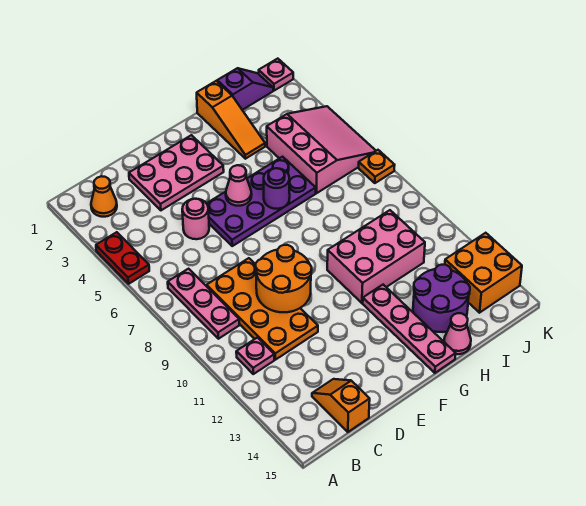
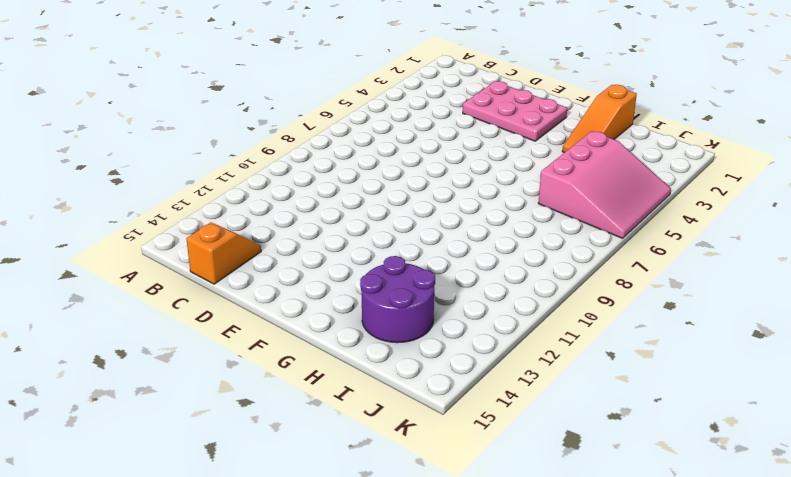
none -> red plate A4:A5 level 1
none -> orange cone B2 level 1
none -> pink plate B7:B9 level 1

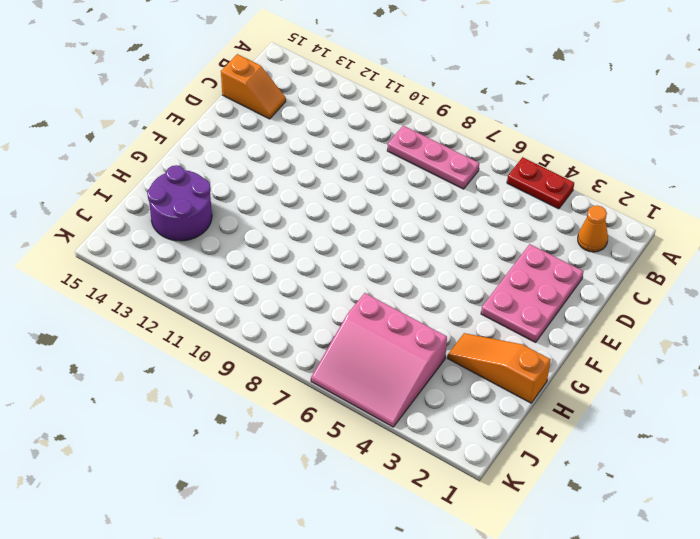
none -> pink plate B11 level 1
none -> orange plate C8:D11 level 1
none -> pink round brick D5 level 1

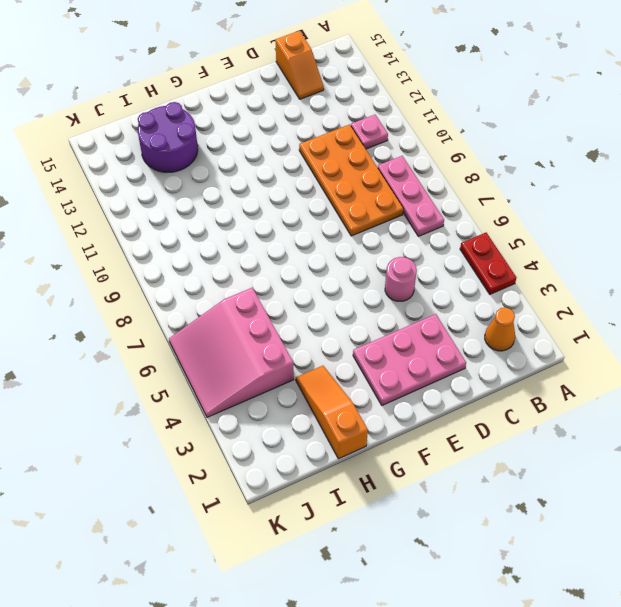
none -> purple plate E5:H6 level 1
none -> pink brick G10:I11 level 1
none -> pink plate G12:G15 level 1

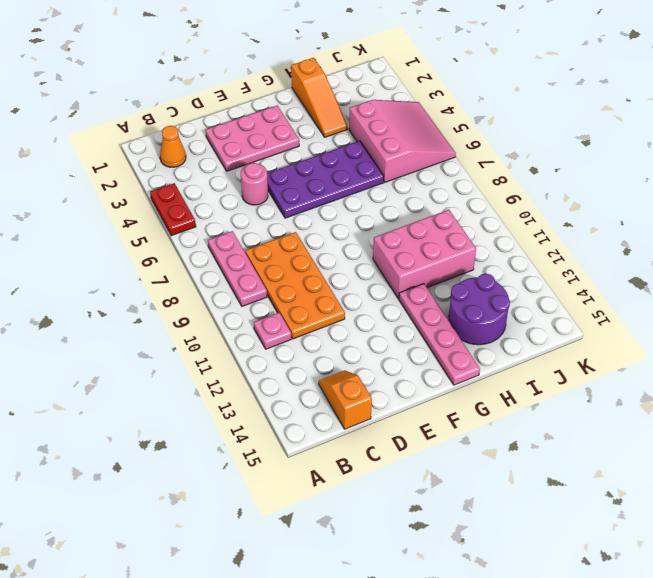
none -> pink cone H15 level 1
none -> purple slope I1:J1 level 1 top I
none -> orange brick J13:K14 level 1

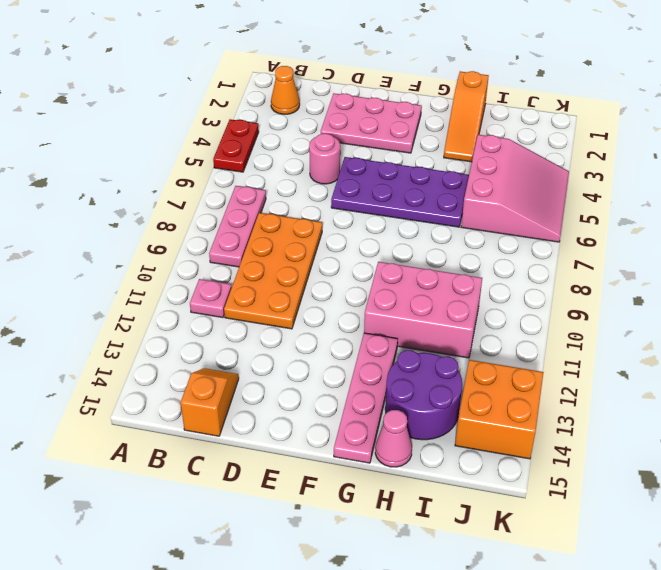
none -> purple slope I1:J1 level 1 top I
none -> pink plate K1 level 1
none -> orange plate K7 level 1

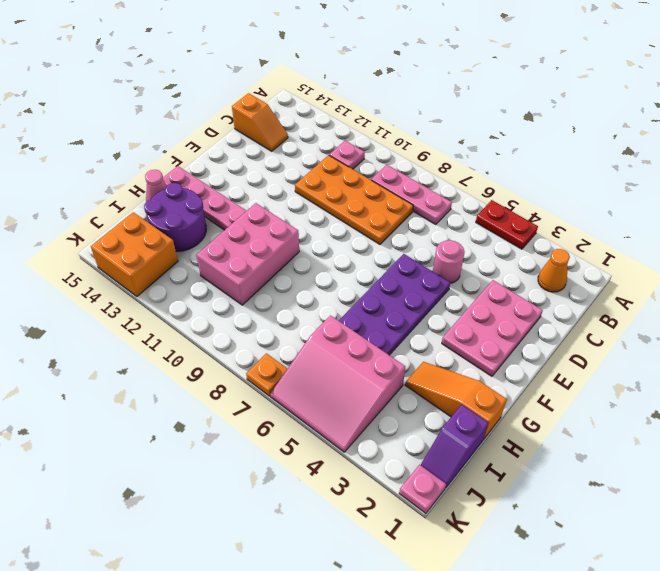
none -> orange round brick D9:E10 level 2
none -> pink cone F5 level 2
none -> purple round brick G6 level 2

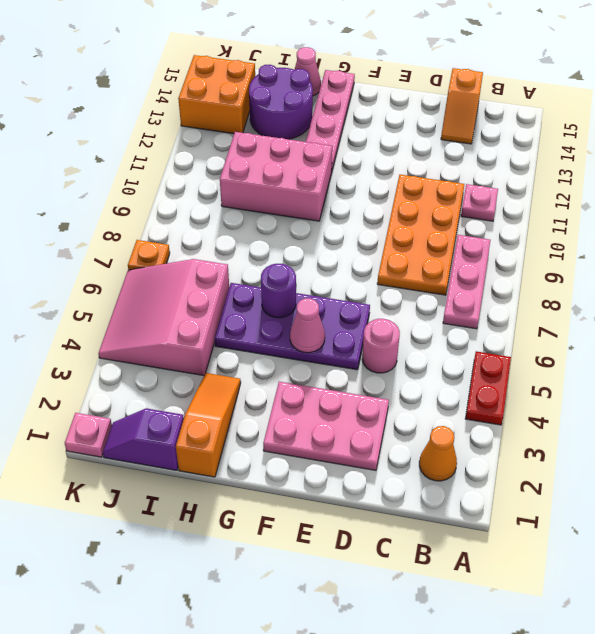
none -> orange round brick D9:E10 level 2

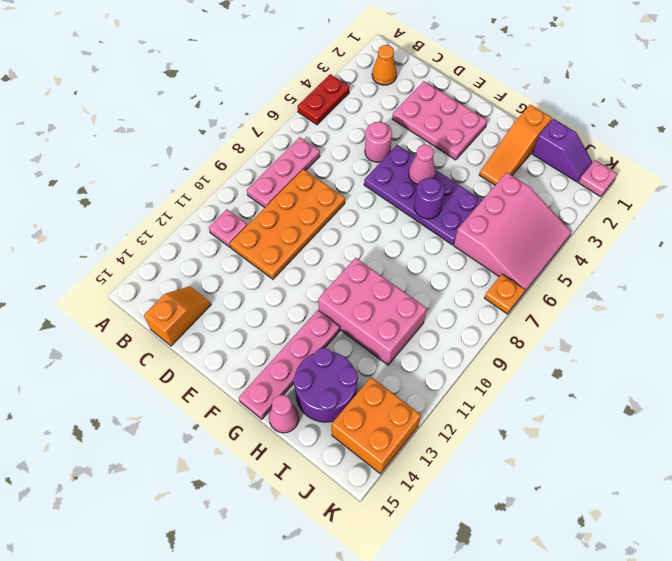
none -> orange round brick D9:E10 level 2

